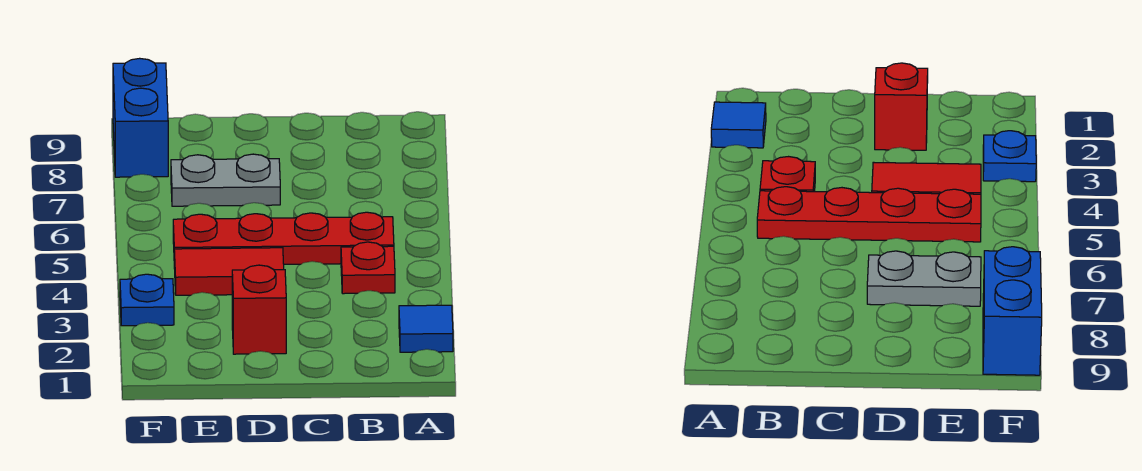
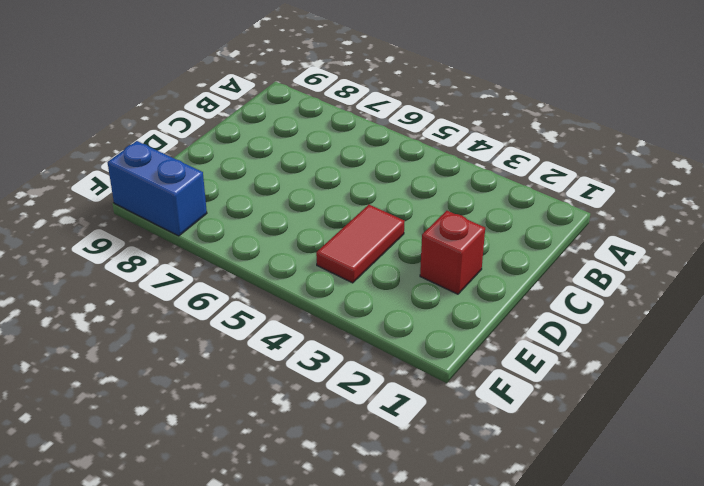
none -> blue tile A2 level 1
none -> red plate B4 level 1

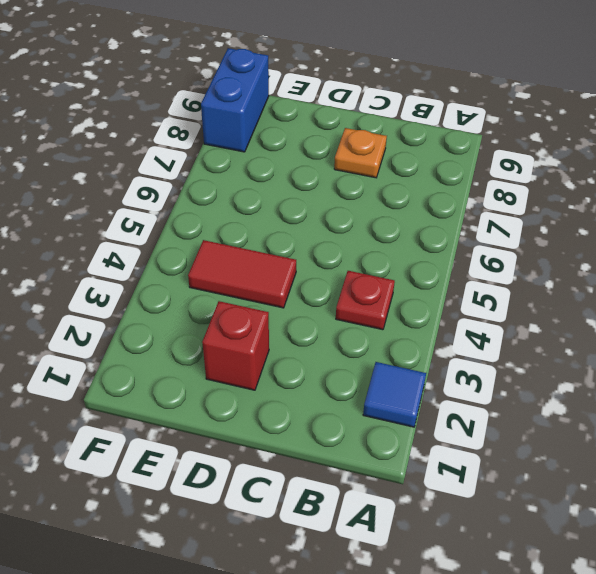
orange plate C8 level 1 -> none
none -> red plate B5:E5 level 1
none -> grey plate D7:E7 level 1

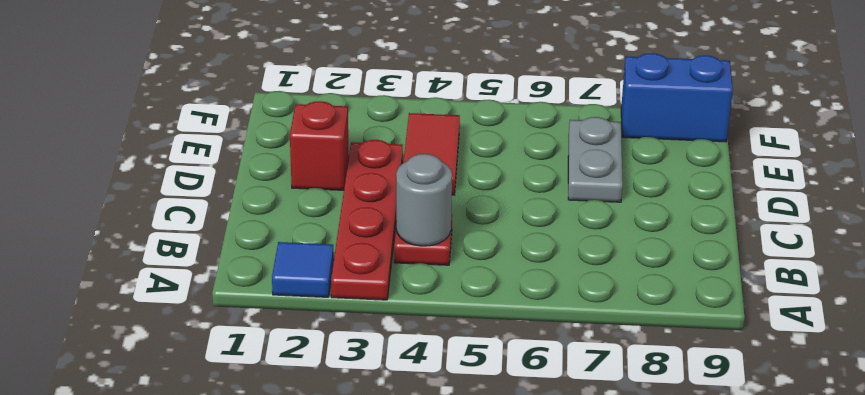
red plate A3:D3 level 1 -> red plate B5:E5 level 1
grey round brick B4 level 2 -> none
none -> blue plate F3 level 1

